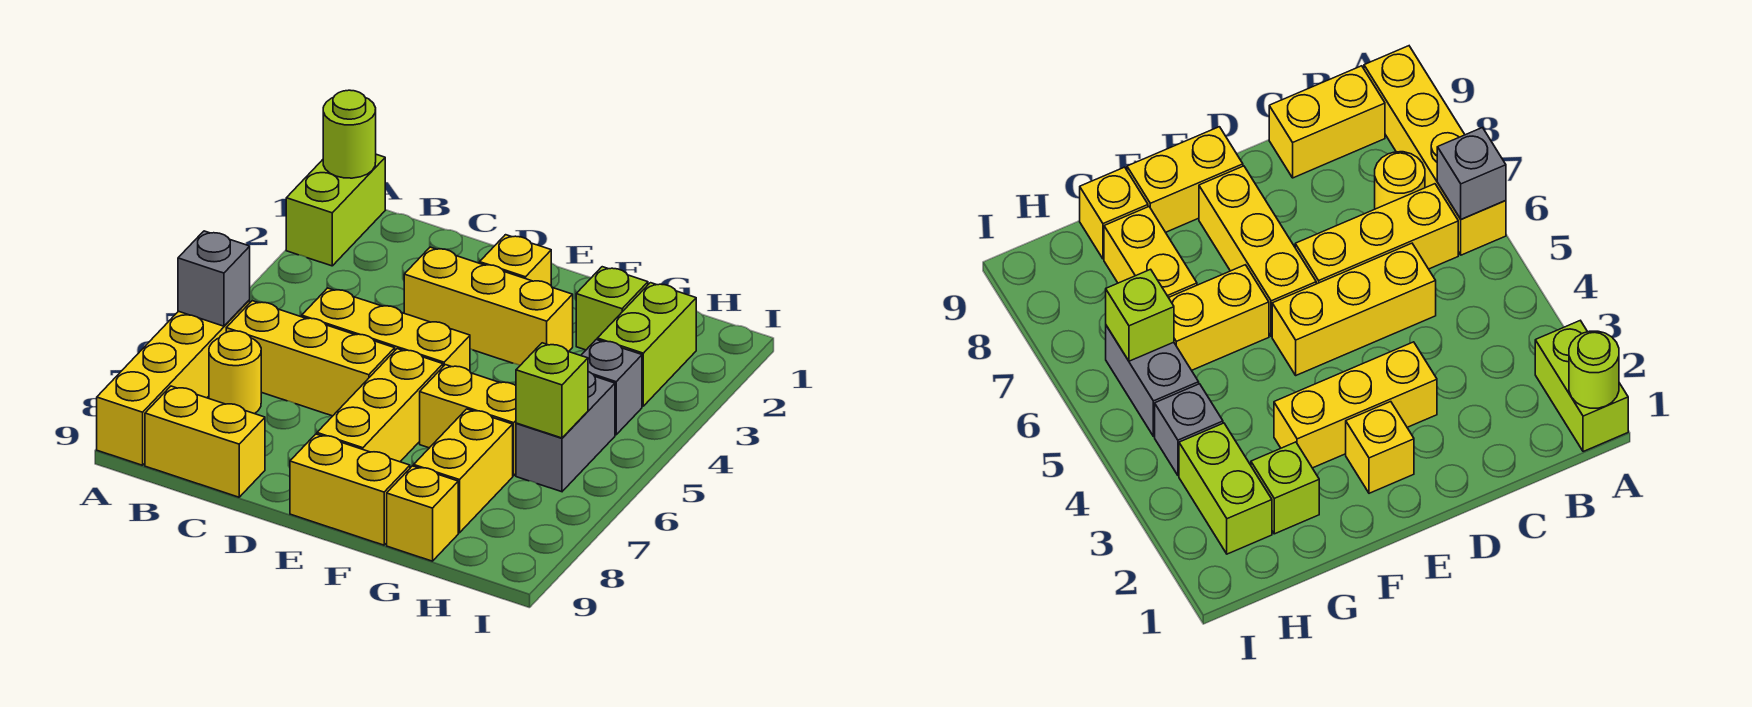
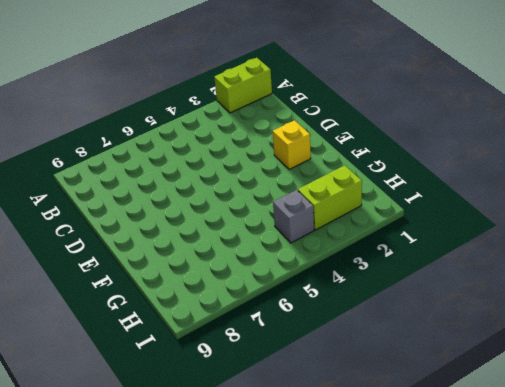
none -> yellow brick A6:A9 level 1
none -> yellow brick B6:D6 level 1
none -> yellow round brick B7 level 1

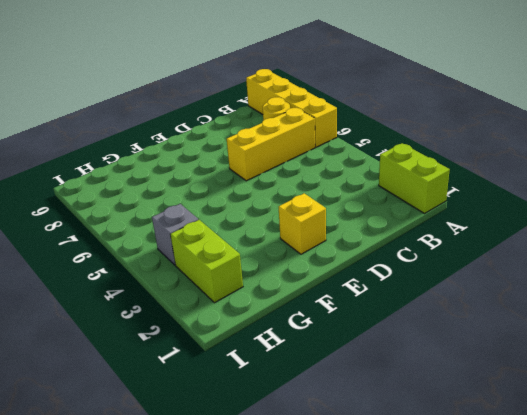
none -> yellow brick B9:C9 level 1
none -> yellow brick C5:E5 level 1
none -> yellow brick D3:F3 level 1

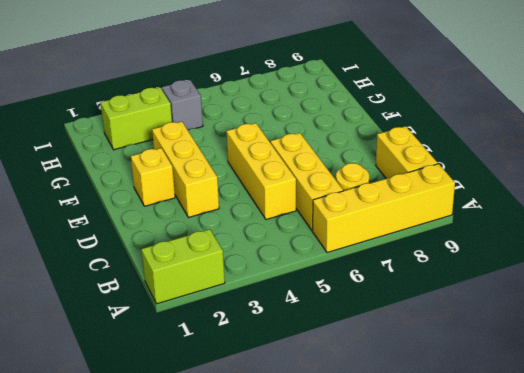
none -> yellow brick E6:E8 level 1
none -> yellow brick E9:F9 level 1
none -> yellow brick F6:G6 level 1

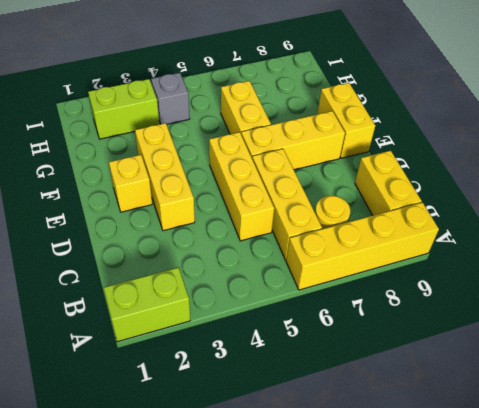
none -> lime brick G2 level 1
none -> yellow brick G7:G8 level 1
none -> yellow brick G9 level 1

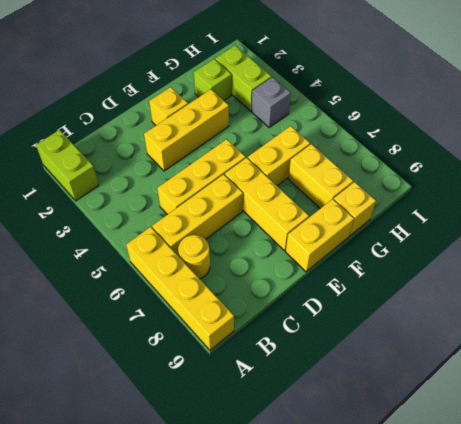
none -> yellow brick B9:C9 level 1
none -> grey brick H5:H6 level 1
none -> lime round brick A1 level 2

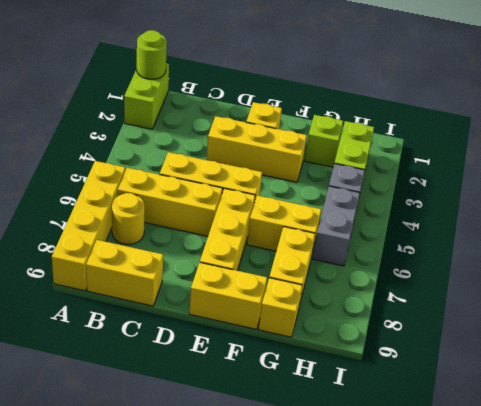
none -> grey brick A6 level 2
none -> lime brick H6 level 2

